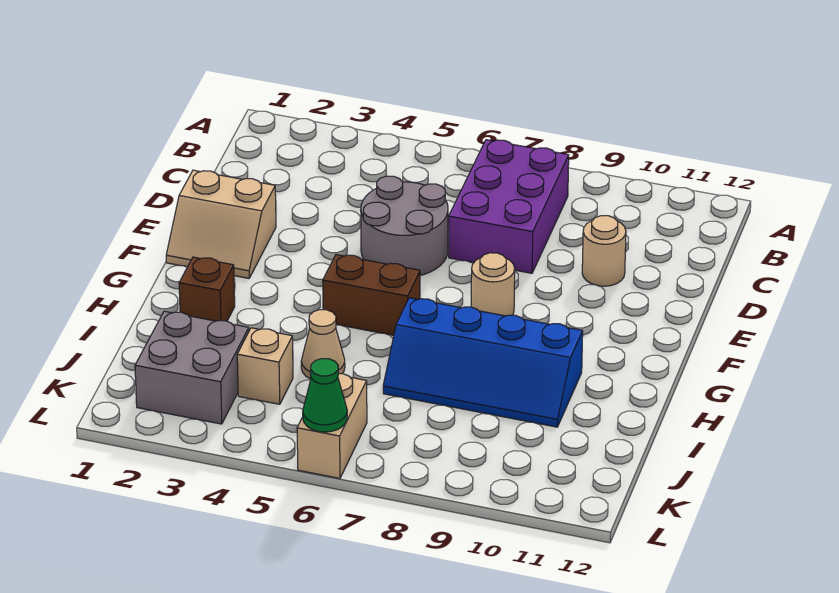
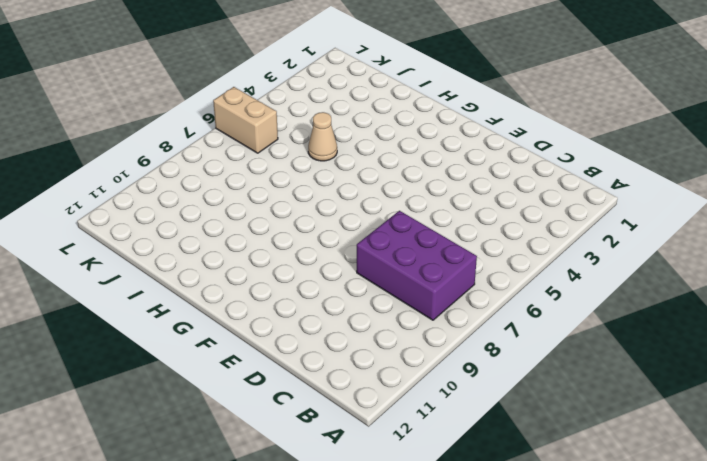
none -> grey round brick D5:E6 level 1
none -> tan round brick D10 level 1
none -> tan slope E1:F2 level 1 top E

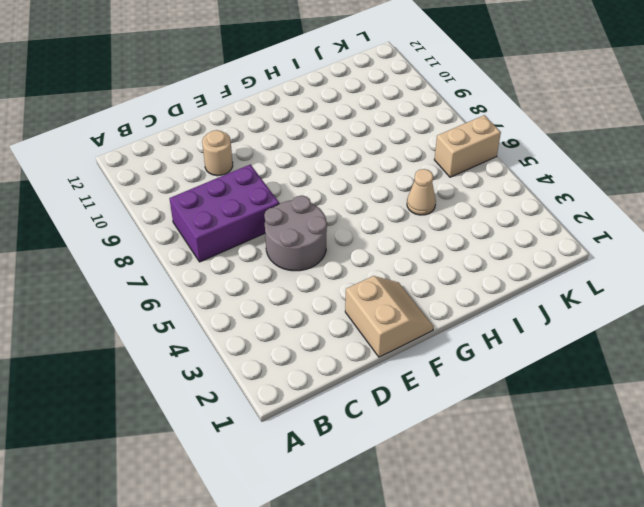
none -> tan round brick F8 level 1
none -> brown brick G5:G6 level 1
none -> brown brick H2 level 1

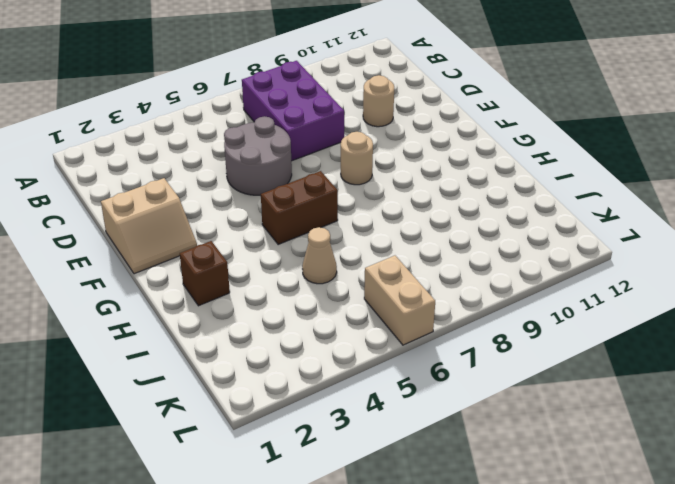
none -> blue slope H7:I10 level 1 top H
none -> grey brick J2:K3 level 1
none -> tan brick J4 level 1

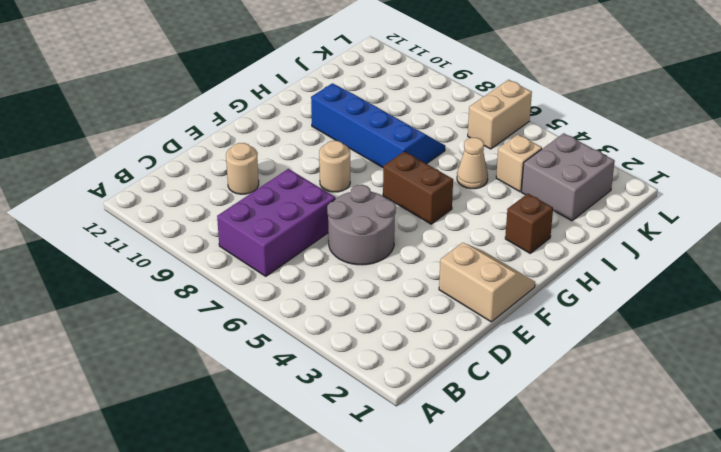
none -> green cone L6 level 2

